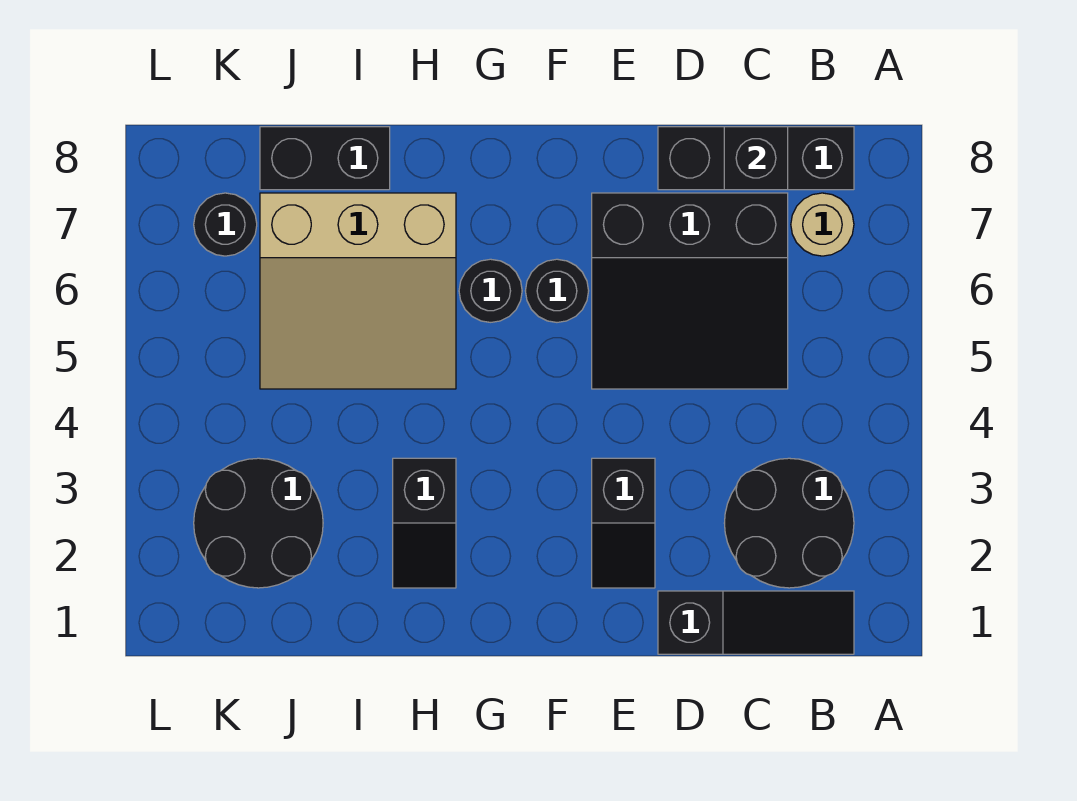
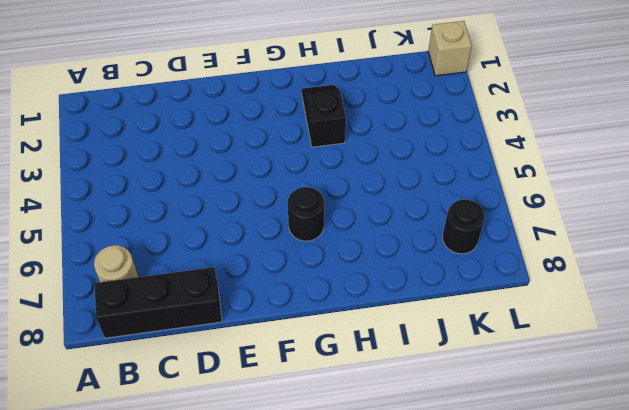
tan brick L1 level 1 -> none
none -> black slope B1:D1 level 1 top D
none -> black round brick B2:C3 level 1
none -> black slope C5:E7 level 1 top 7

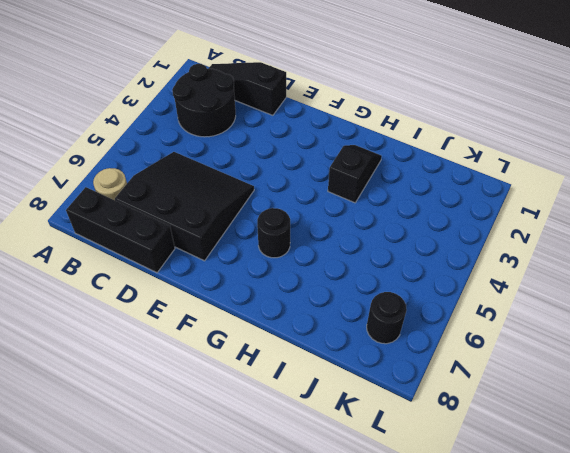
none -> black slope E2:E3 level 1 top 3
none -> black round brick F6 level 1
none -> tan slope H5:J7 level 1 top 7

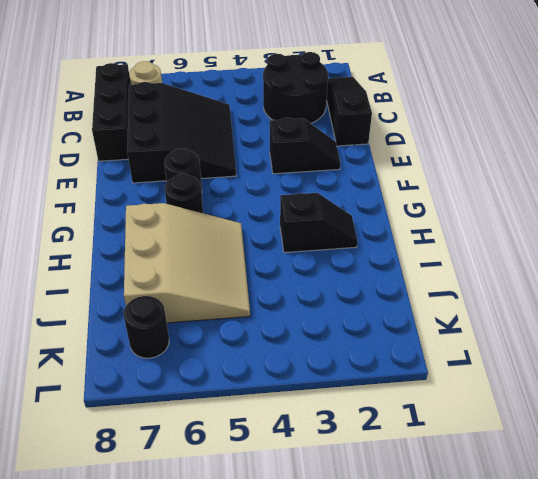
none -> black brick I8:J8 level 1
none -> black round brick J2:K3 level 1
none -> black brick C8 level 2

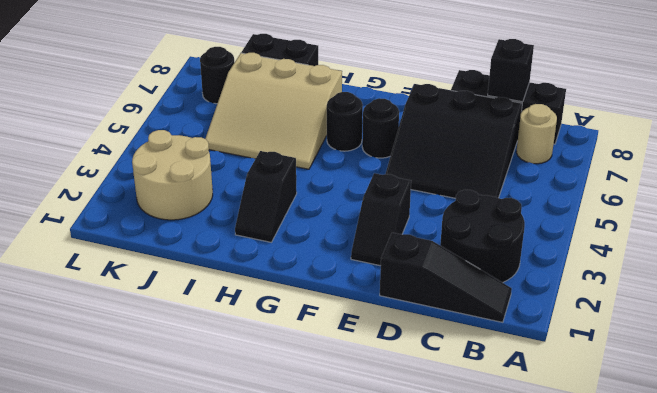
tan round brick J2:K3 level 1 -> black round brick J2:K3 level 1

